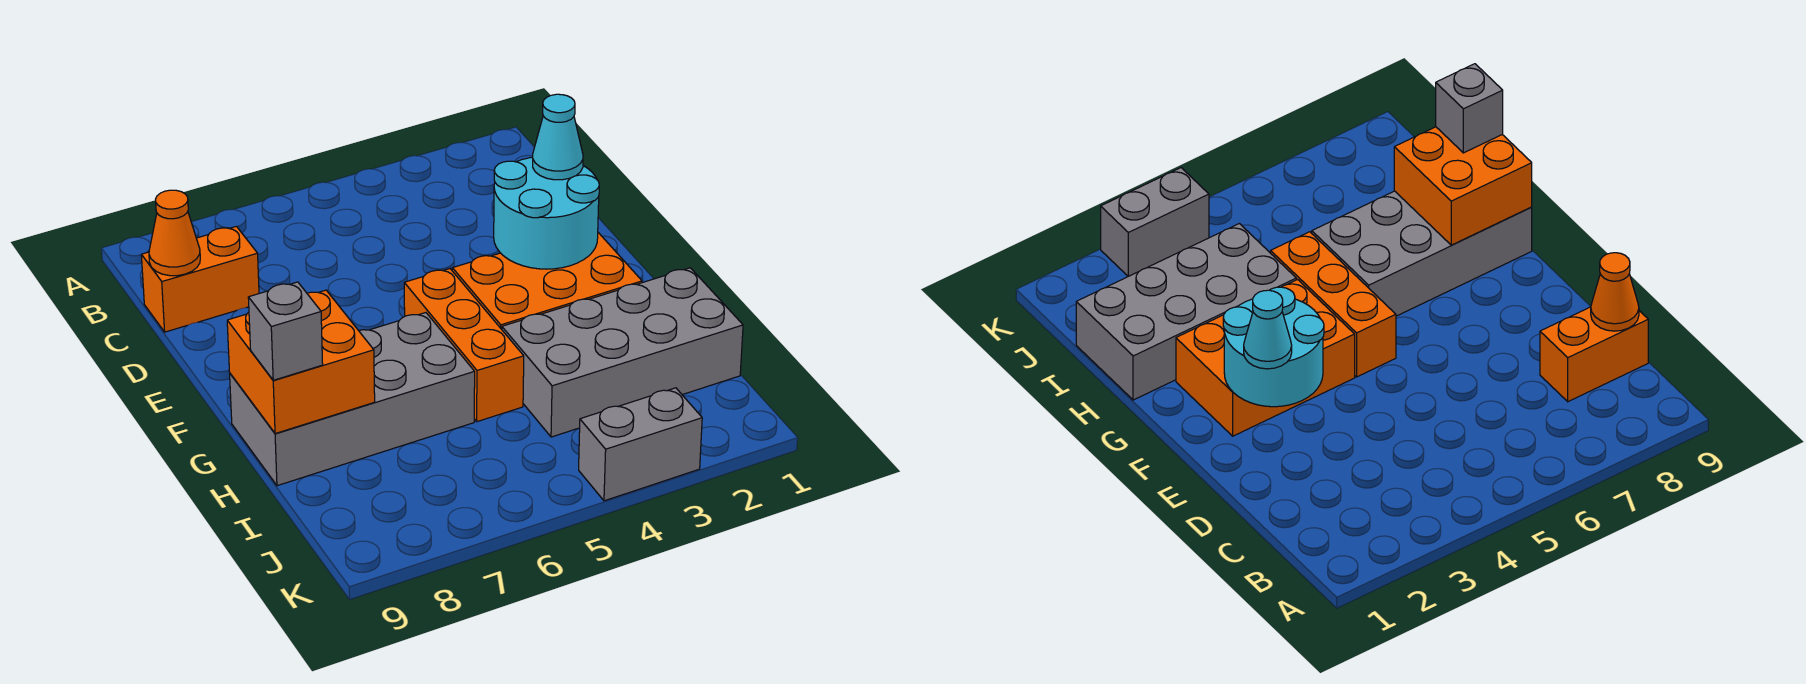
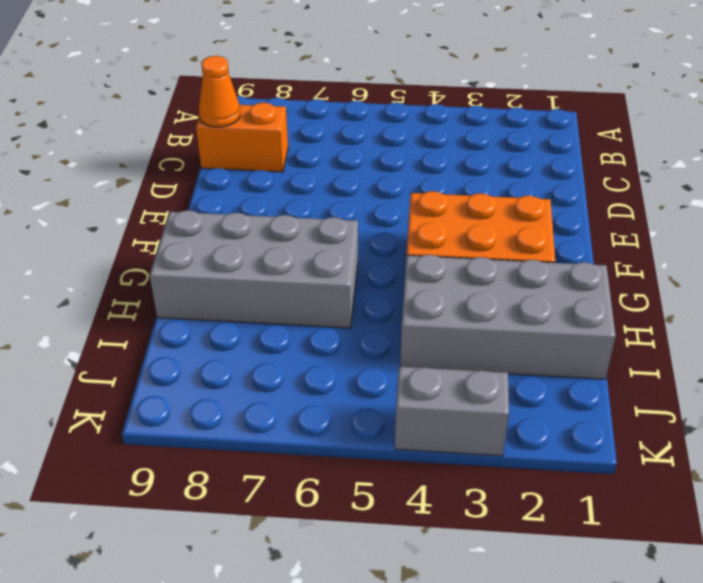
none -> orange brick F5:H5 level 1
none -> cyan round brick E2:F3 level 2

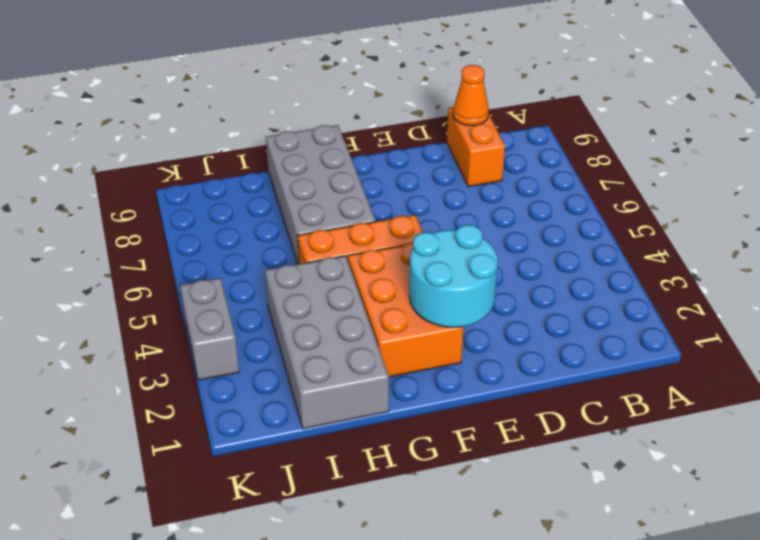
none -> orange brick G8:H9 level 2
none -> cyan cone E2 level 3

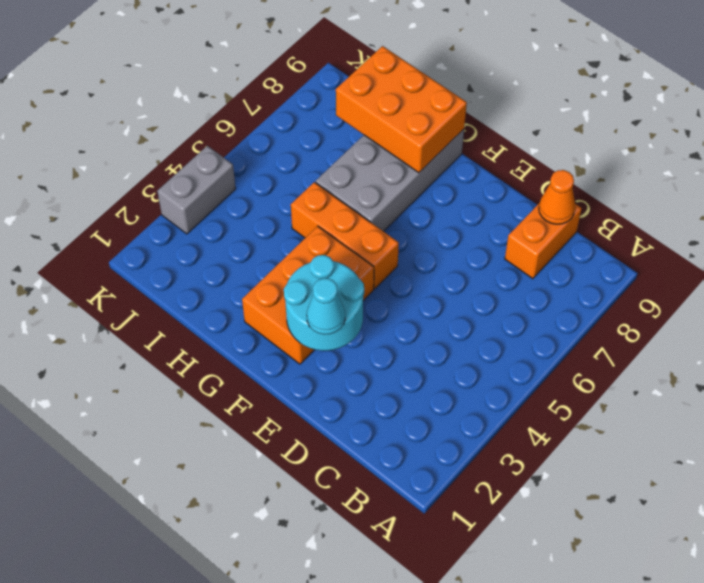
orange brick G8:I9 level 2 -> orange brick G8:H9 level 2
none -> grey brick H1:I4 level 1
none -> grey brick H9 level 3

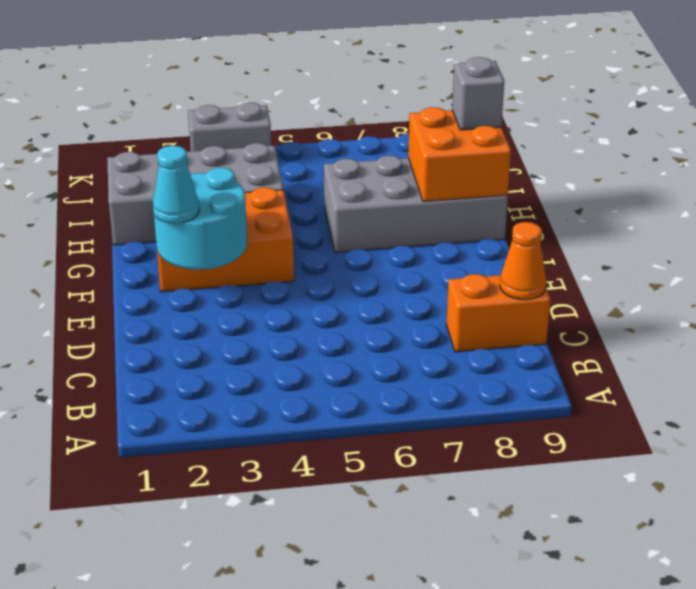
none -> orange brick F5:H5 level 1

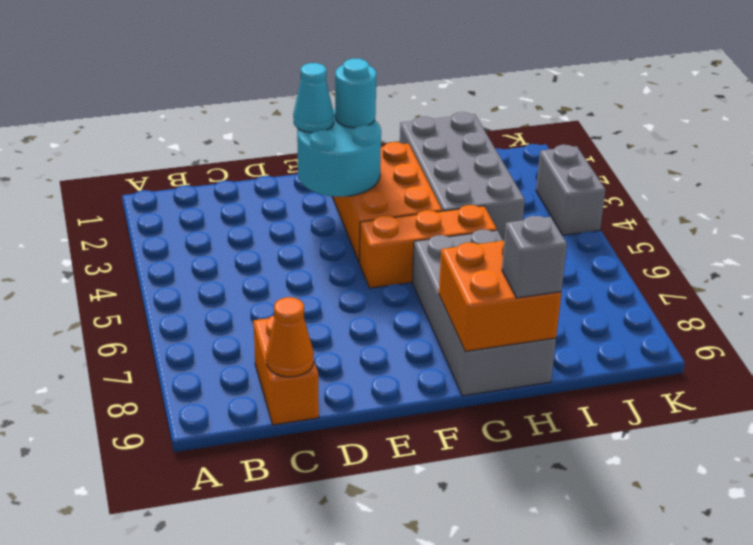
cyan round brick F2 level 3 -> none

